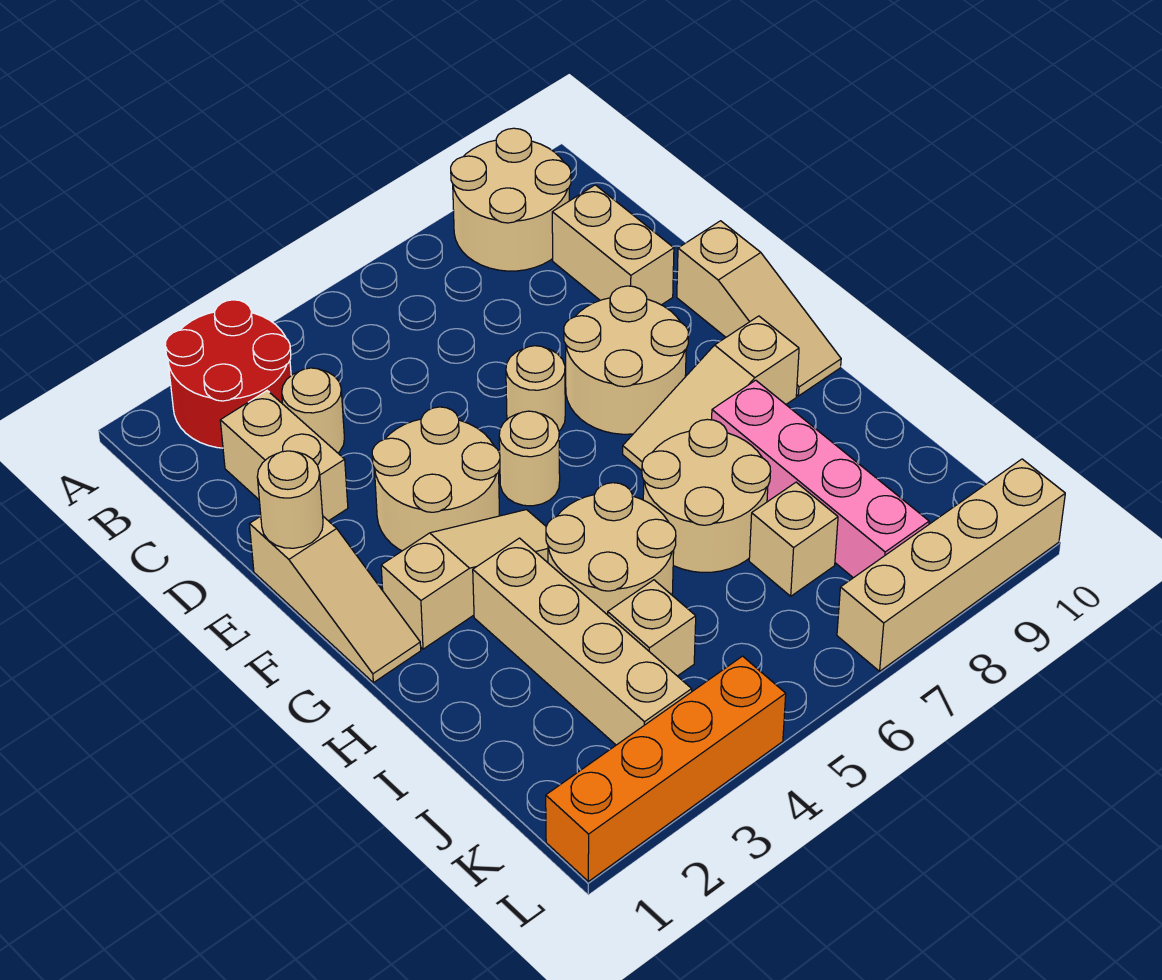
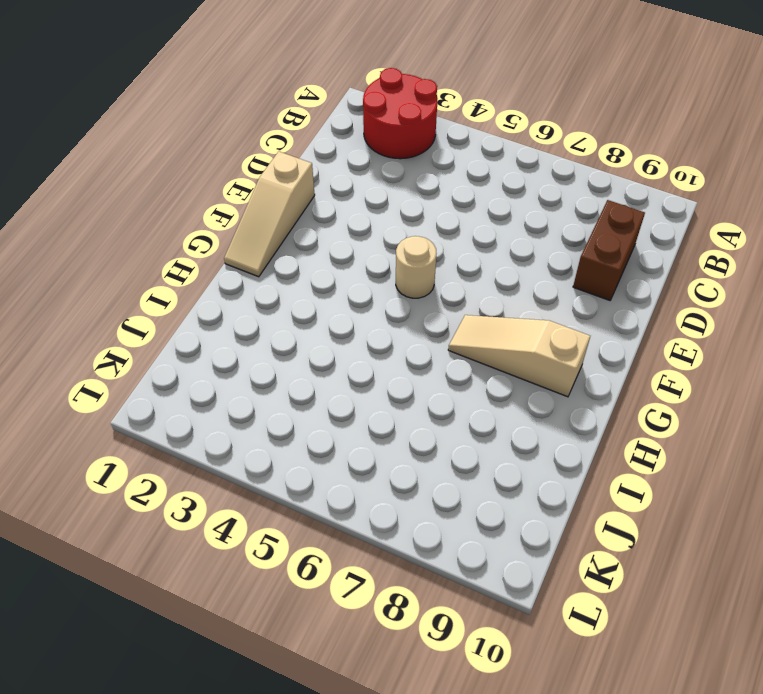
brown brick C9:D9 level 1 -> tan brick C9:D9 level 1
none -> tan round brick A8:B9 level 1
none -> tan brick C2:D2 level 1
none -> tan round brick C3 level 1

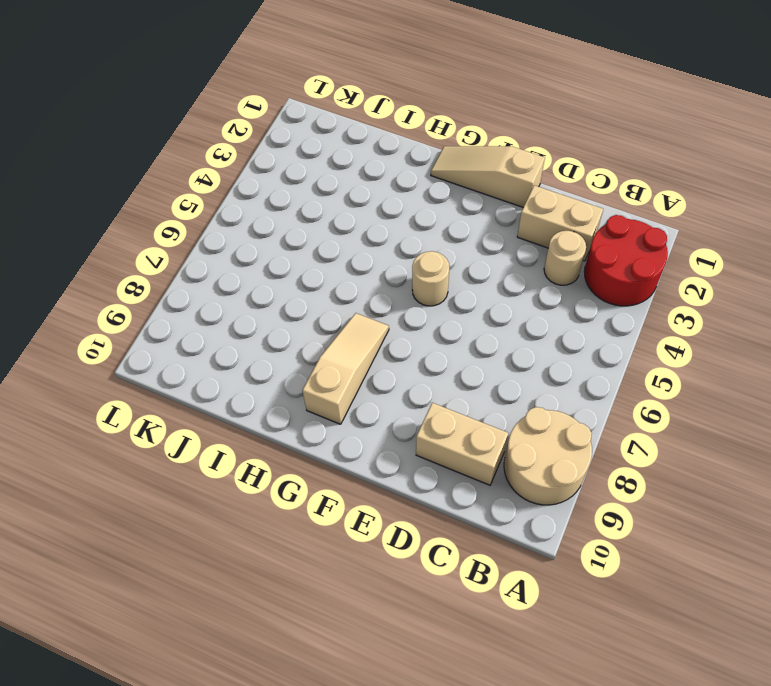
none -> tan round brick E3:F4 level 1
none -> tan round brick E6 level 1
none -> tan round brick E7:F8 level 1

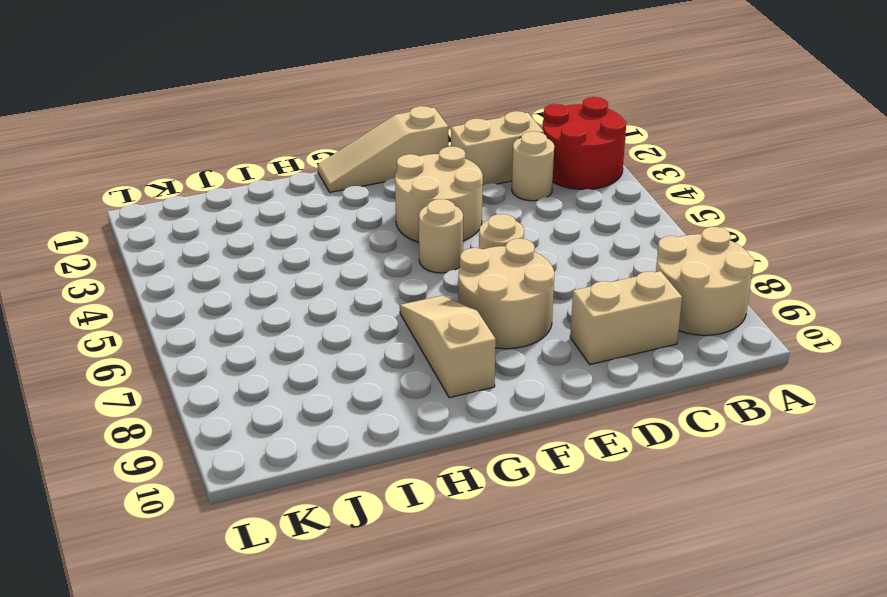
none -> tan slope E10:G10 level 1 top E
none -> tan slope G2:G4 level 1 top 2
none -> tan brick H3:K3 level 1

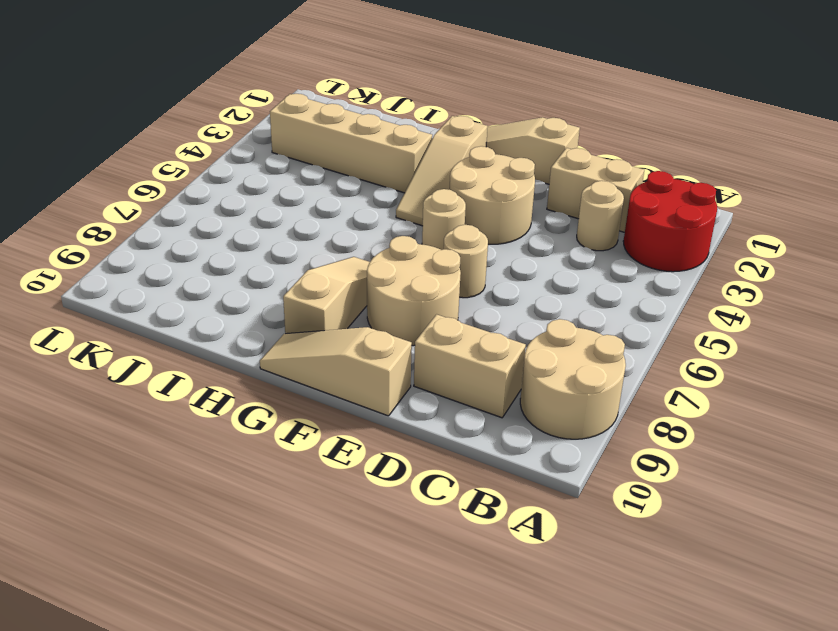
none -> tan round brick H4:I5 level 1
none -> tan round brick H6:I7 level 1
none -> pink brick H8:K8 level 1

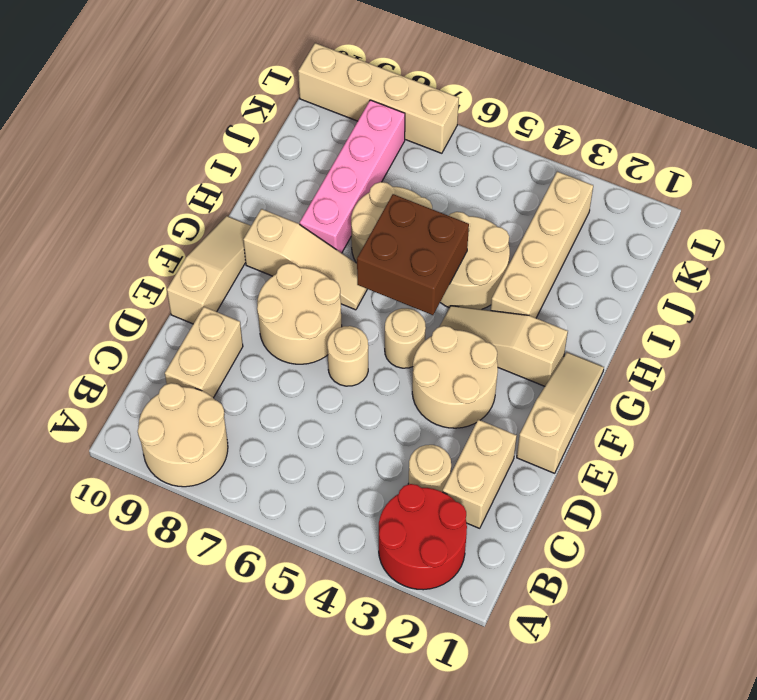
brown brick G5:H6 level 2 -> none
none -> tan brick J4 level 1
none -> tan brick J7 level 1
none -> orange brick L1:L4 level 1

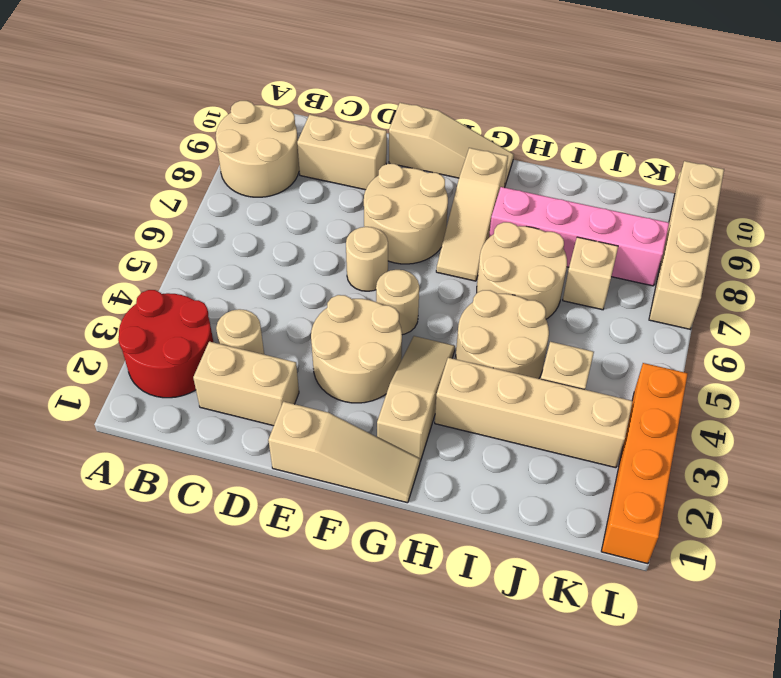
none -> tan round brick E1 level 2

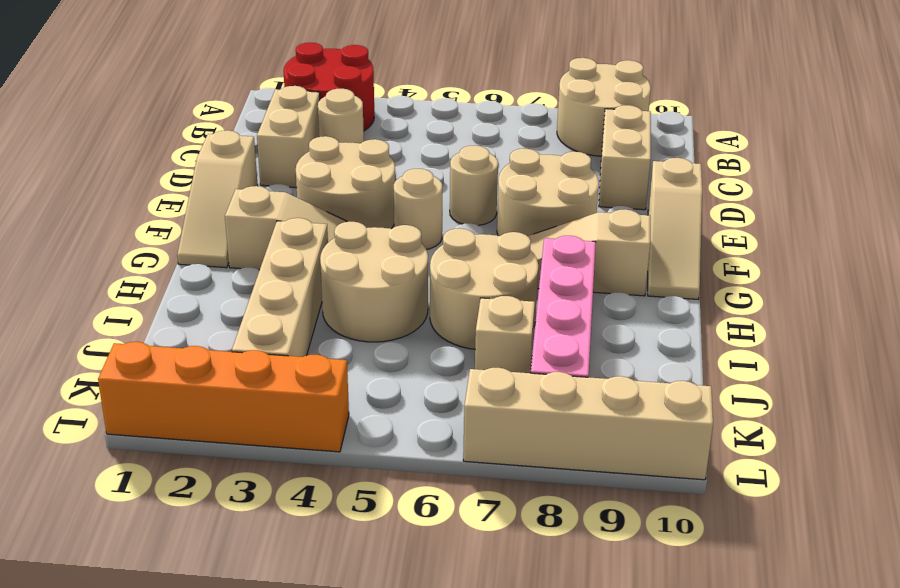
none -> tan brick J4 level 1
none -> tan round brick E1 level 2

